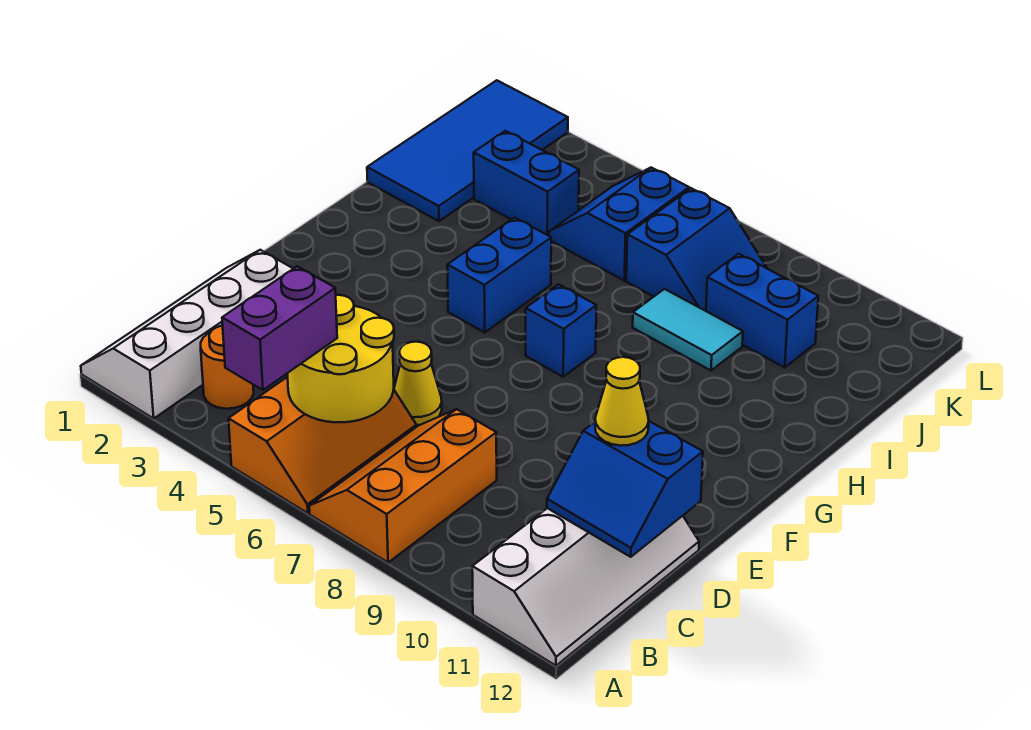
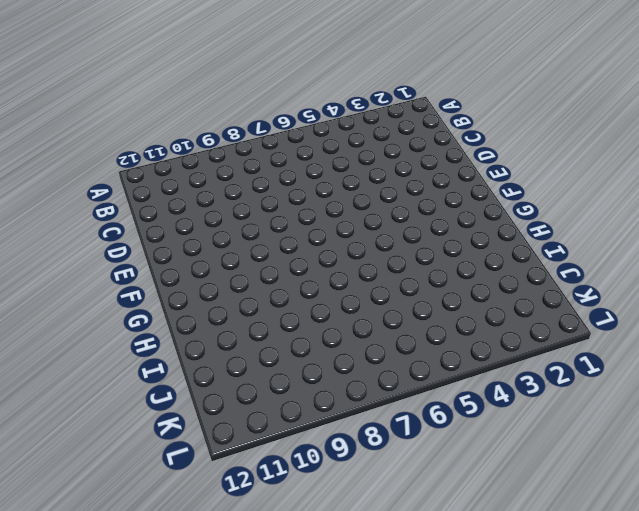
none -> white slope A1:D2 level 1 top 2
none -> orange slope A5:C6 level 1 top 5
none -> orange slope A7:C8 level 1 top 8

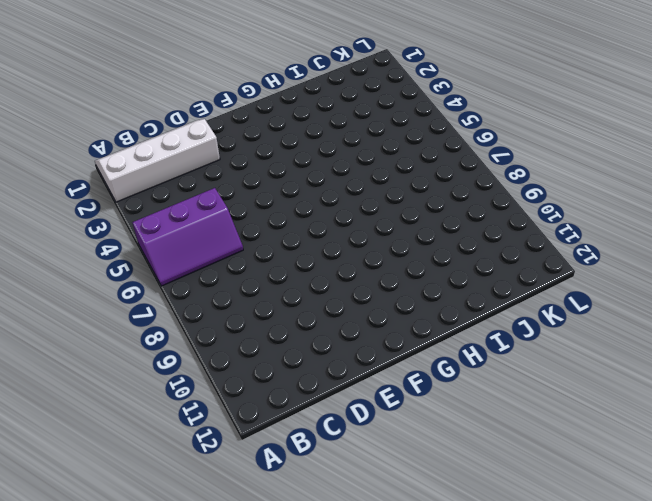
purple slope A5:C6 level 1 top 5 -> orange slope A5:C6 level 1 top 5
none -> orange slope A7:C8 level 1 top 8
none -> white slope A11:D12 level 1 top 11
none -> orange round brick B3 level 1

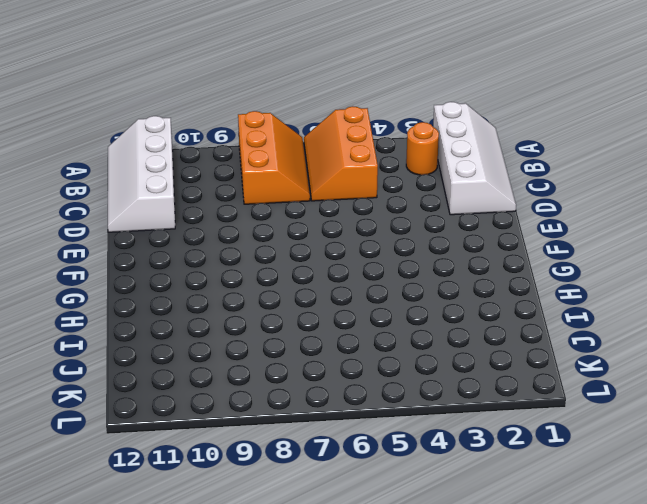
none -> yellow cone D6 level 1
none -> blue brick G5:H5 level 1
none -> blue brick G7 level 1

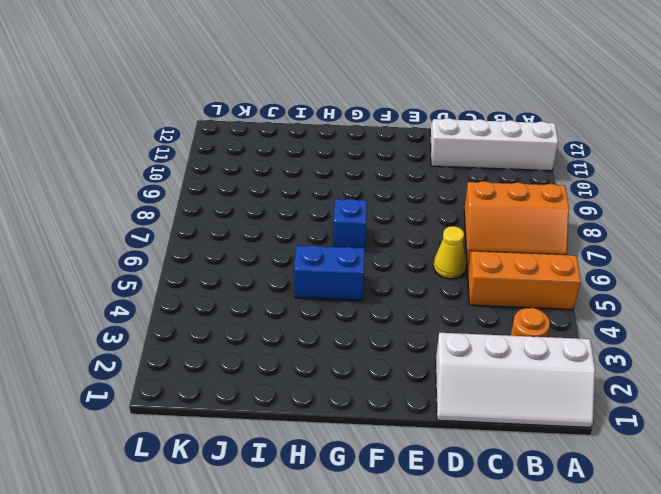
none -> blue tile I1:L2 level 1
none -> cyan tile I8:I9 level 1
none -> blue brick J3:J4 level 1

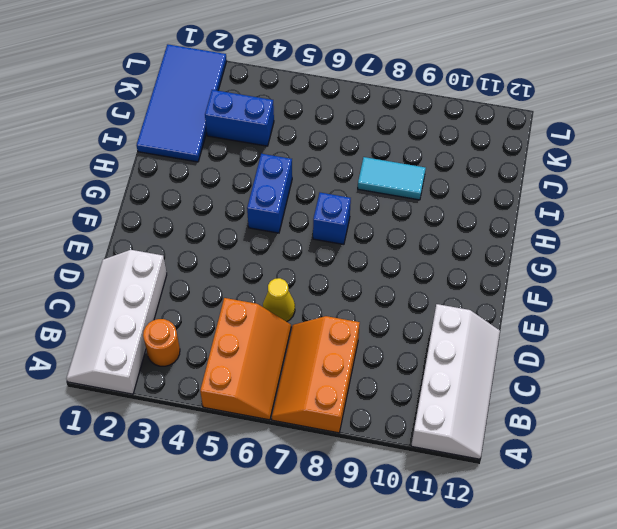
none -> blue slope J5:K6 level 1 top 6
none -> blue slope J7:K8 level 1 top 7
none -> blue brick J9:J10 level 1

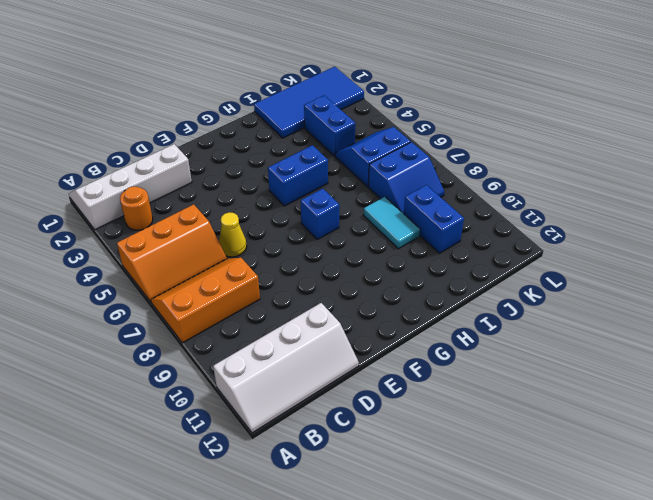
none -> yellow round brick B5:C6 level 2
none -> blue slope C11:D12 level 2 top D
none -> purple brick A5:B5 level 3

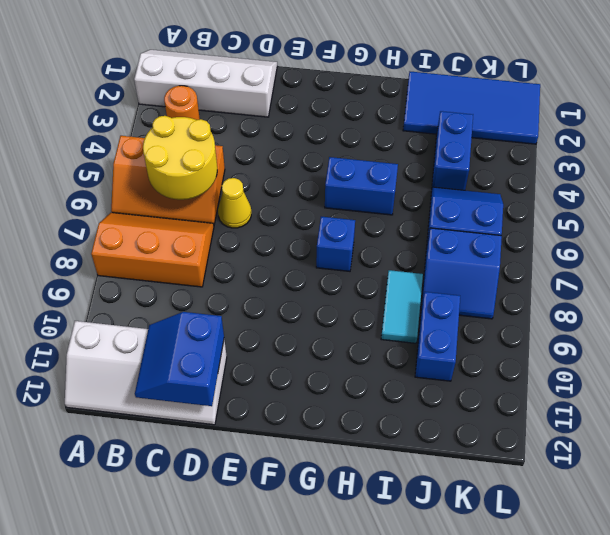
none -> purple brick A5:B5 level 3
none -> yellow cone D11 level 3

